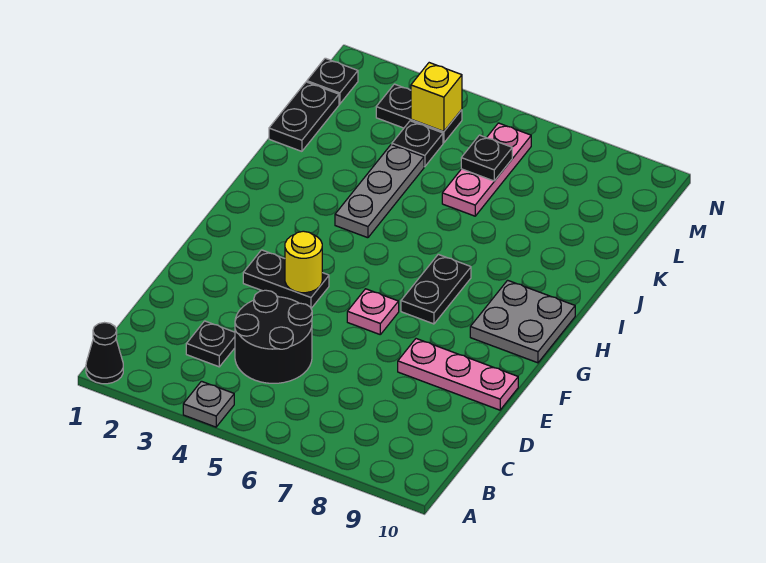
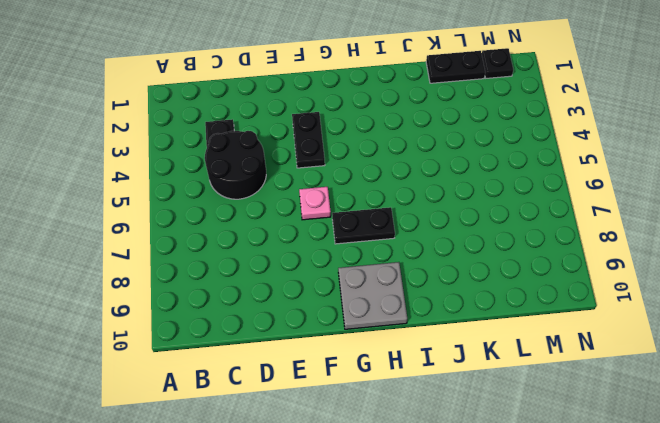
none -> black cone A1 level 1
none -> grey plate A4 level 1
none -> pink plate E8:E10 level 1

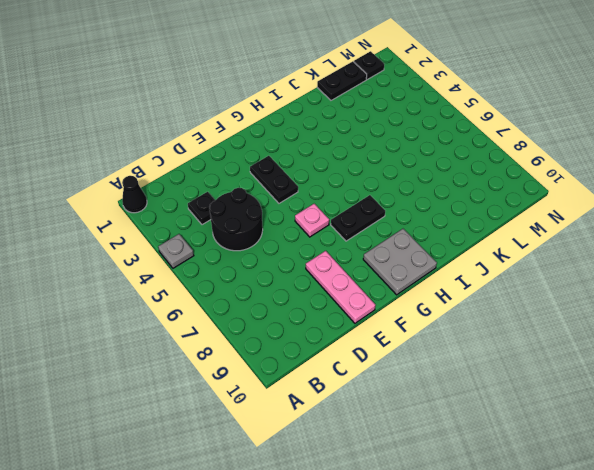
none -> grey plate I4:K4 level 1
none -> pink plate K6:M6 level 1
none -> black plate L4 level 1

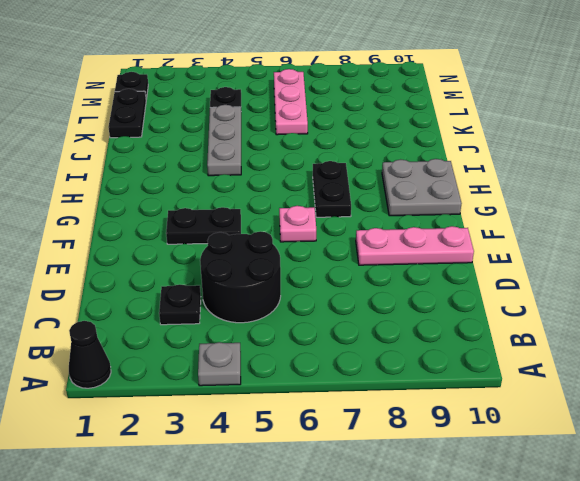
none -> black plate M3:M4 level 1
none -> yellow round brick F4 level 2
none -> black plate L6 level 2

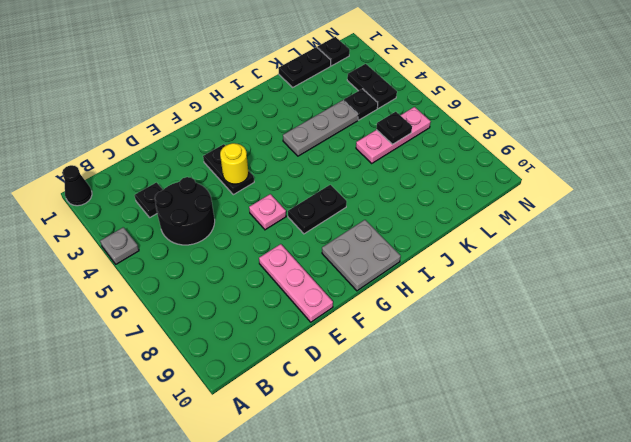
none -> yellow brick M4 level 2

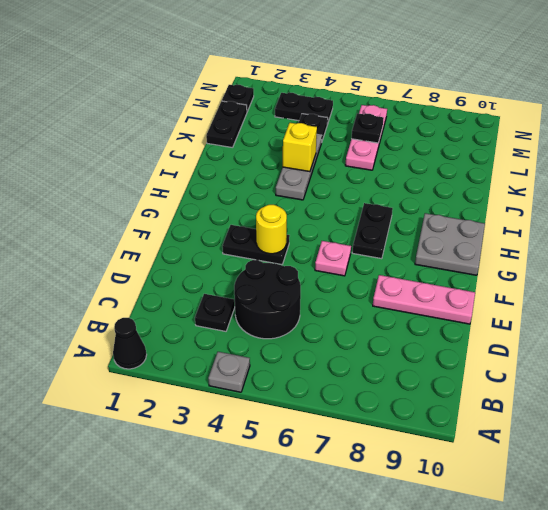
yellow brick J4 level 2 -> yellow brick M4 level 2

